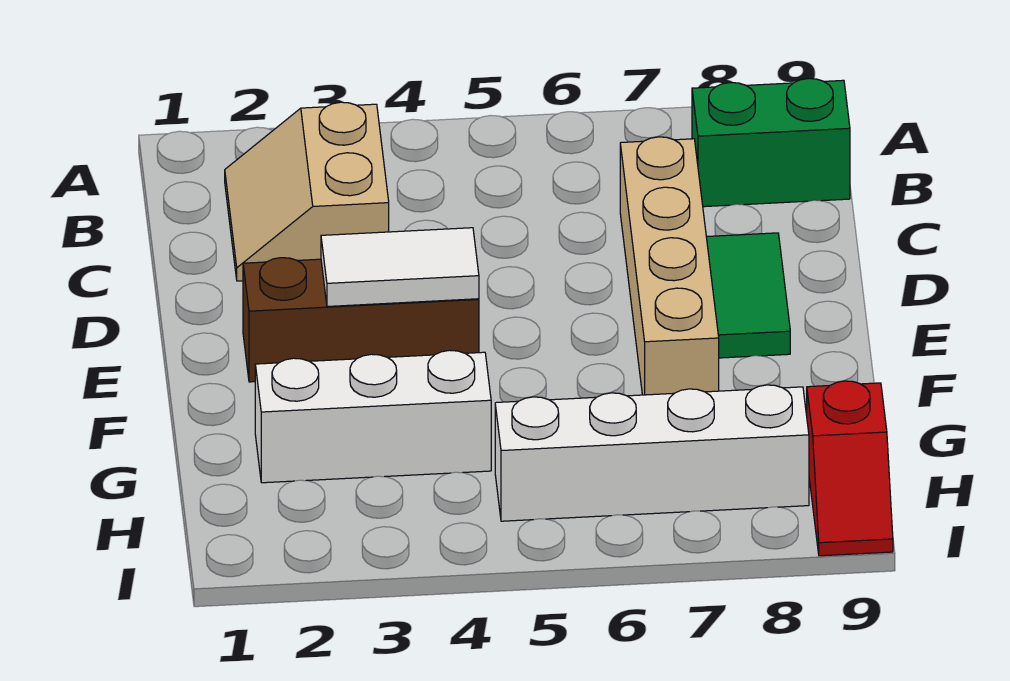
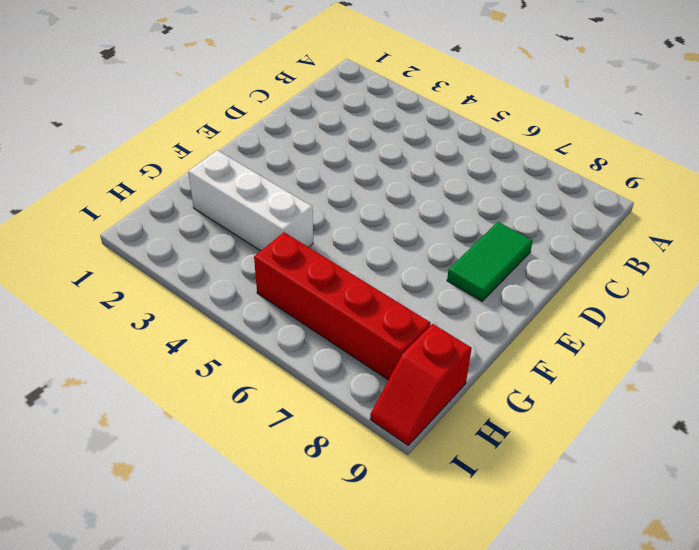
red brick H5:H8 level 1 -> white brick H5:H8 level 1
none -> tan slope B2:C3 level 1 top 3
none -> green brick B8:B9 level 1

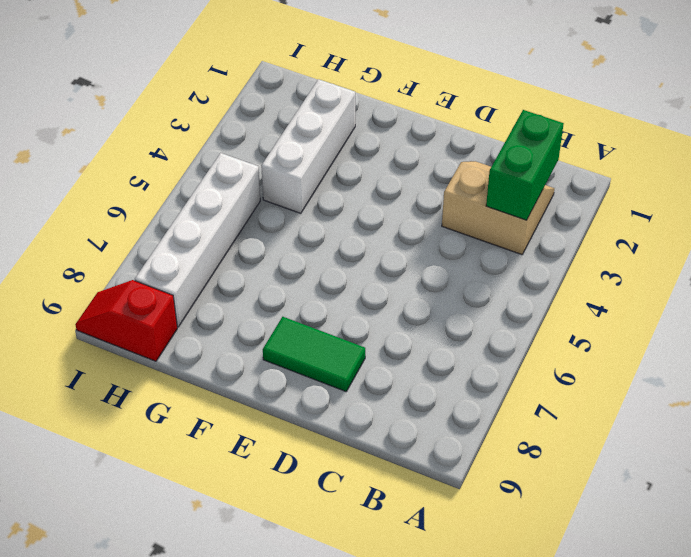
green brick B2:B3 level 2 -> green brick B8:B9 level 1
none -> tan brick C7:F7 level 1
none -> brown brick E2:E4 level 1

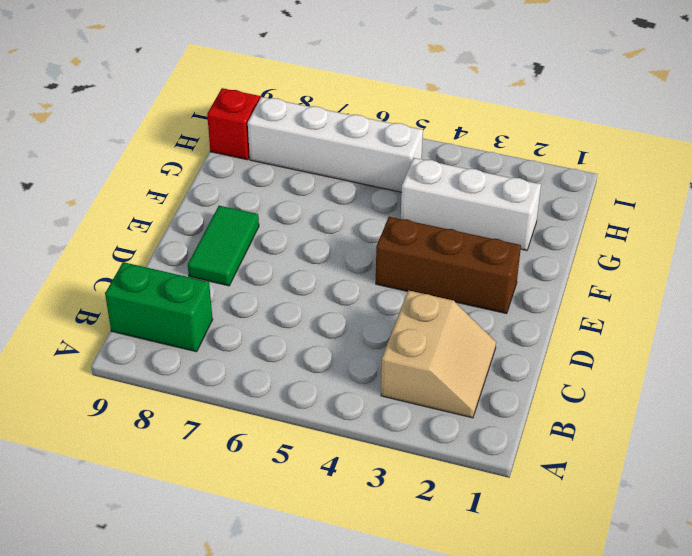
none -> tan brick C7:F7 level 1
none -> white tile E3:E4 level 2

